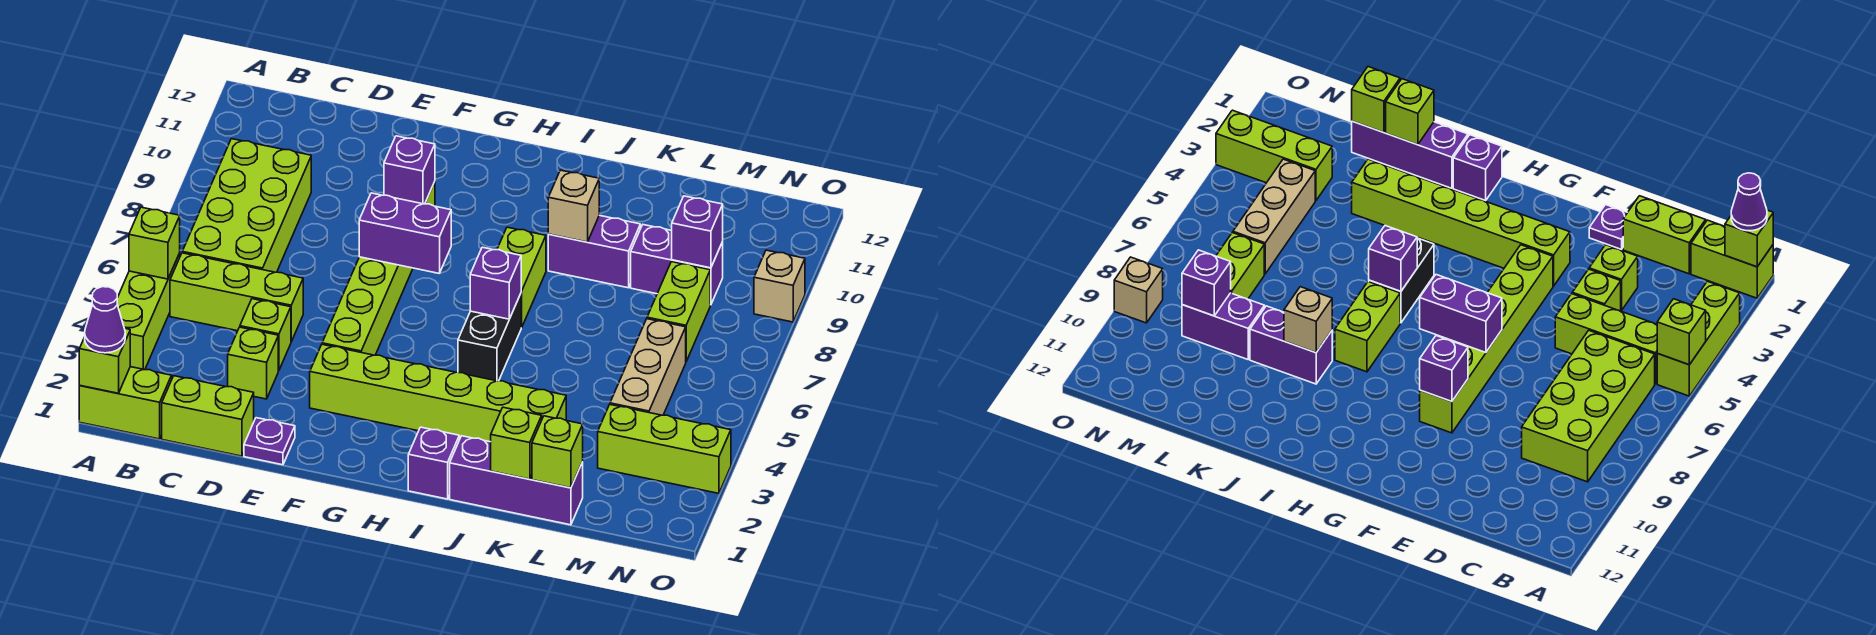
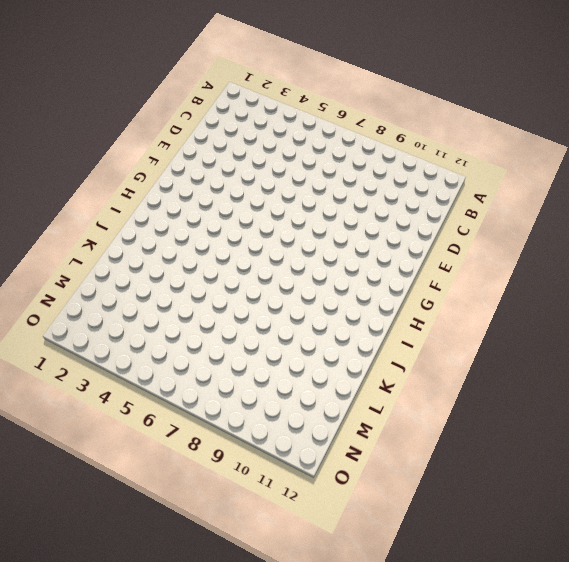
none -> lime brick A1:B1 level 1
none -> lime brick A3:A5 level 1
none -> lime brick B5:D5 level 1
none -> lime brick B6:C9 level 1

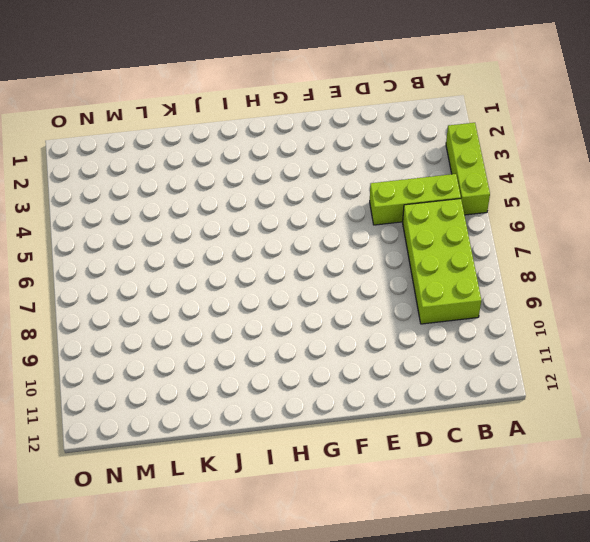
none -> lime brick A1:B1 level 1
none -> lime brick C1:D1 level 1
none -> lime brick D3 level 1
none -> lime brick D4 level 1

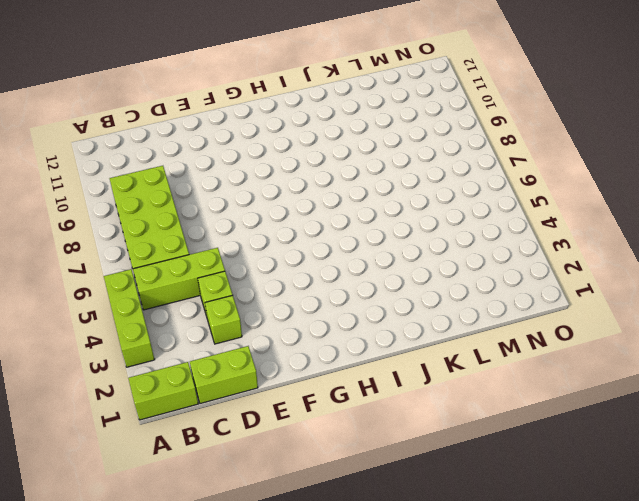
none -> purple plate E1 level 1
none -> lime brick F3:K3 level 1
none -> lime brick F4:F9 level 1
none -> purple brick I1 level 1

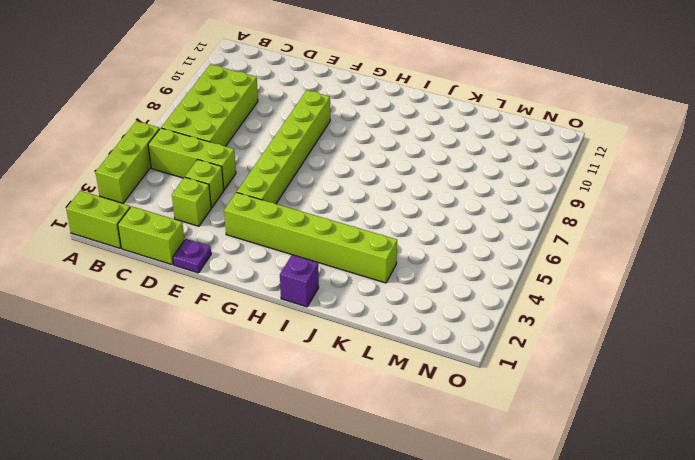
none -> black brick I5:I6 level 1
none -> lime brick I7:I8 level 1
none -> purple brick J1:L1 level 1
none -> purple brick J9:K9 level 1

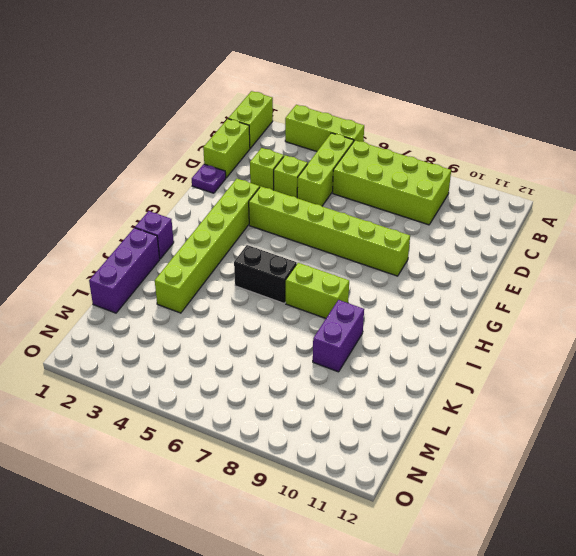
none -> purple brick L9:M9 level 1
none -> lime brick M3:O3 level 1
none -> tan brick M4:M6 level 1
none -> lime brick M7:M8 level 1

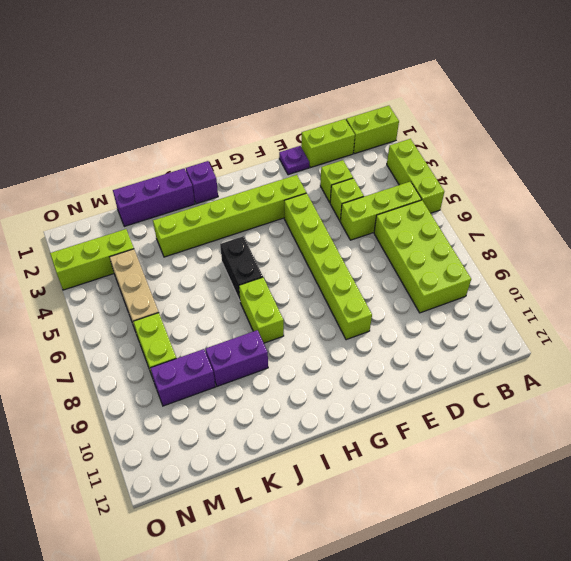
none -> tan brick O9 level 1
none -> lime brick A1 level 2
none -> lime brick A5 level 2
none -> purple brick F7:G7 level 2

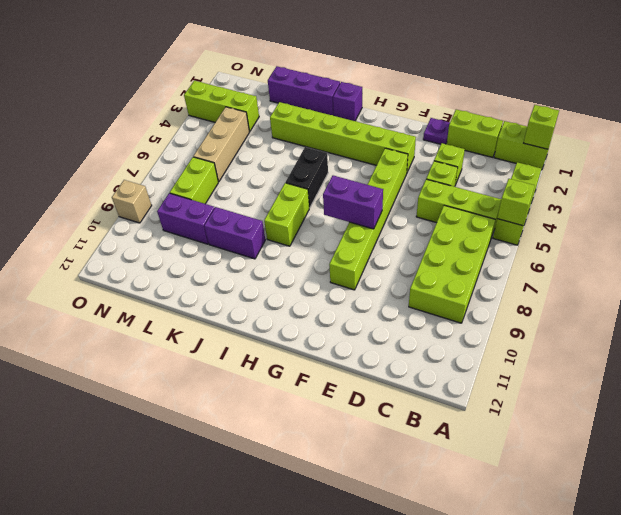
none -> purple brick F9 level 2
none -> purple brick I6 level 2
none -> tan brick J9 level 2
none -> lime brick K1 level 2

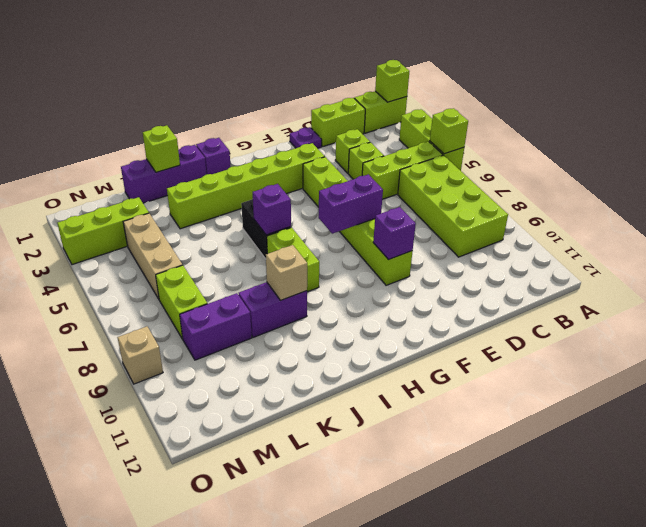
none -> lime brick L1 level 2
none -> purple brick M9 level 2
none -> purple cone A1 level 3

